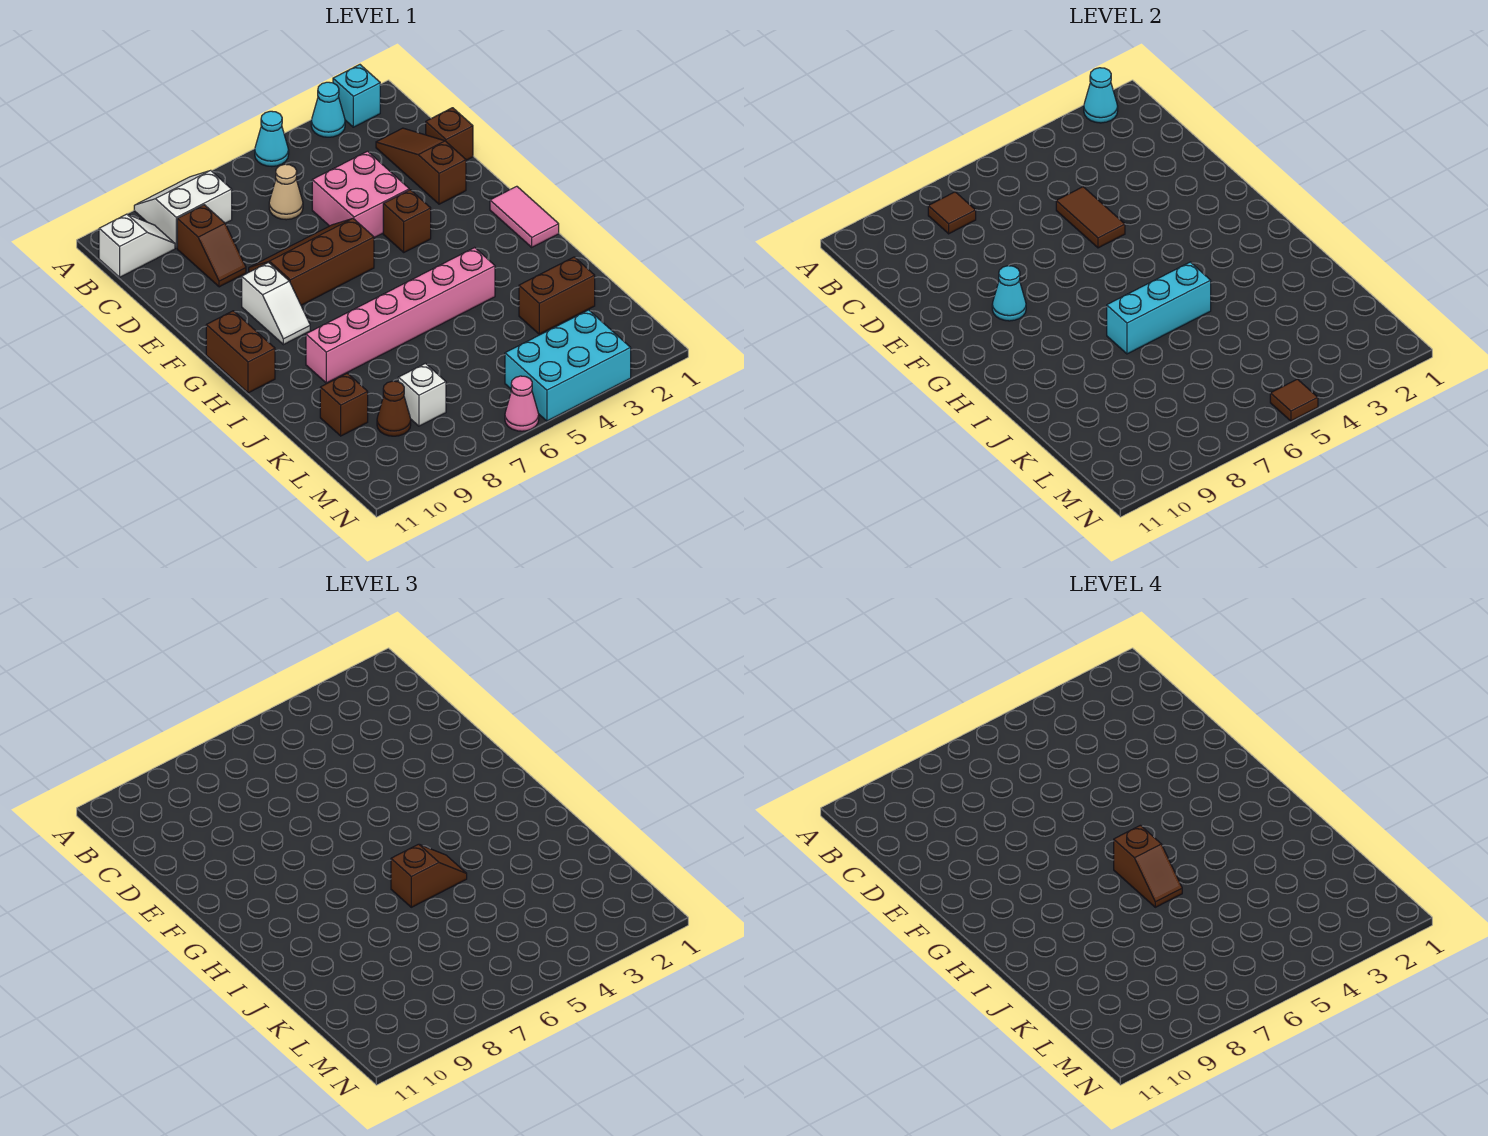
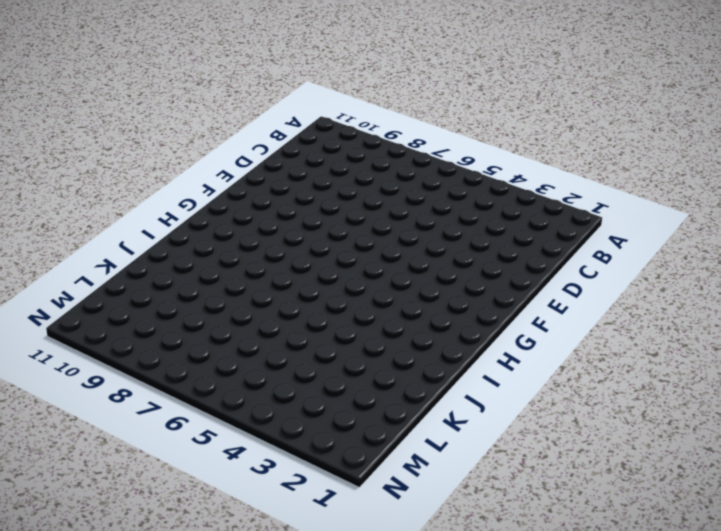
none -> cyan brick A2 level 1
none -> cyan cone A3 level 1
none -> cyan cone A5 level 1
none -> white slope A8:B9 level 1 top B

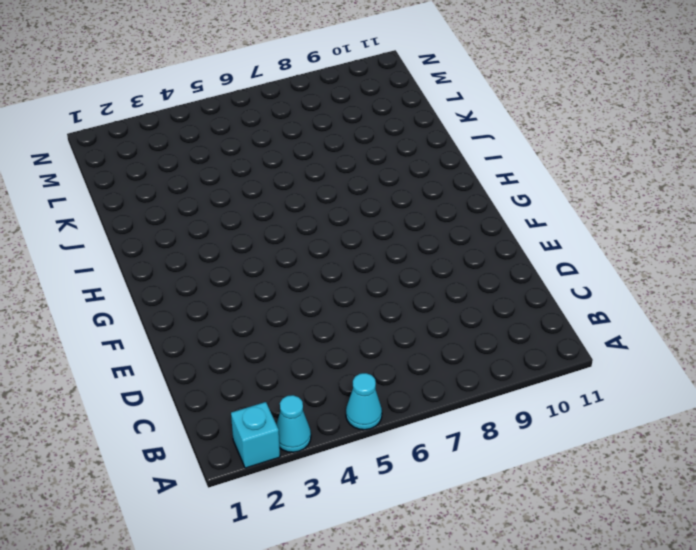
none -> white slope A8:B9 level 1 top B
none -> white slope B10:B11 level 1 top 11
none -> brown slope C2:E2 level 1 top E
none -> tan cone C6 level 1

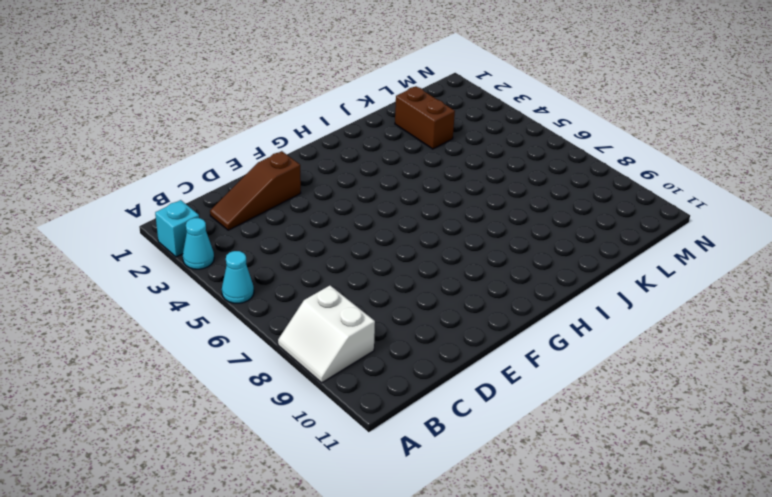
none -> white slope B10:B11 level 1 top 11
none -> tan cone C6 level 1
none -> brown slope C9:D9 level 1 top C
none -> brown brick D1 level 1

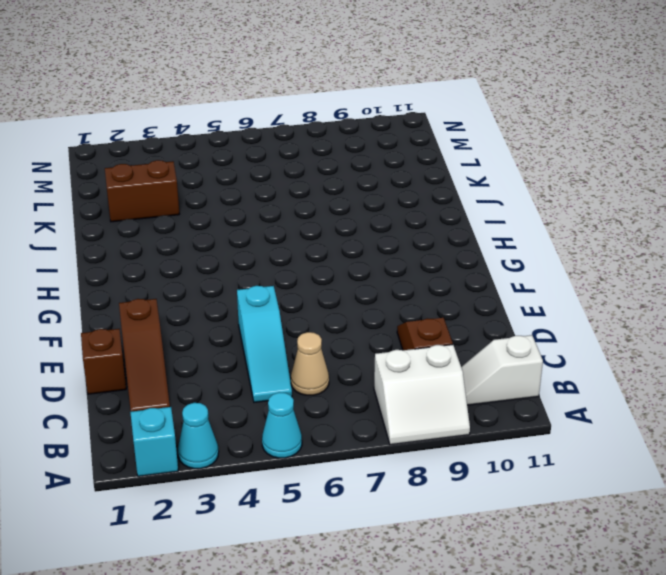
cyan slope C5:E5 level 1 top E -> pink brick D4:E5 level 1
none -> brown slope E6:F8 level 1 top F
none -> brown brick F4 level 1
none -> white slope F9:G9 level 1 top F
none -> pink tile G1:H1 level 1

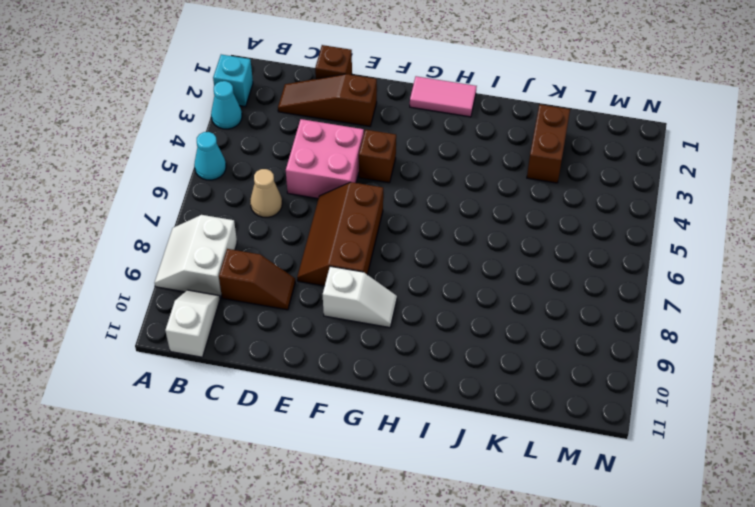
none -> brown brick G11:H11 level 1
none -> pink brick I4:I9 level 1
none -> brown brick K10 level 1
none -> white brick L8 level 1

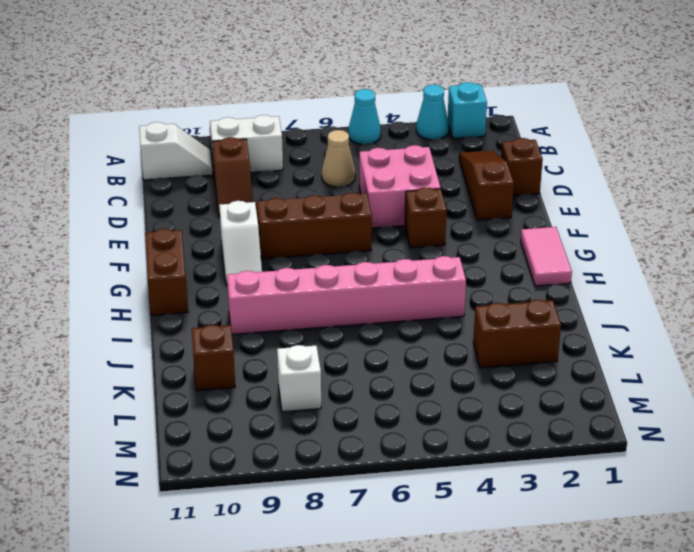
none -> brown cone L9 level 1
none -> cyan brick M3:N5 level 1
none -> pink cone N6 level 1
none -> cyan cone A2 level 2

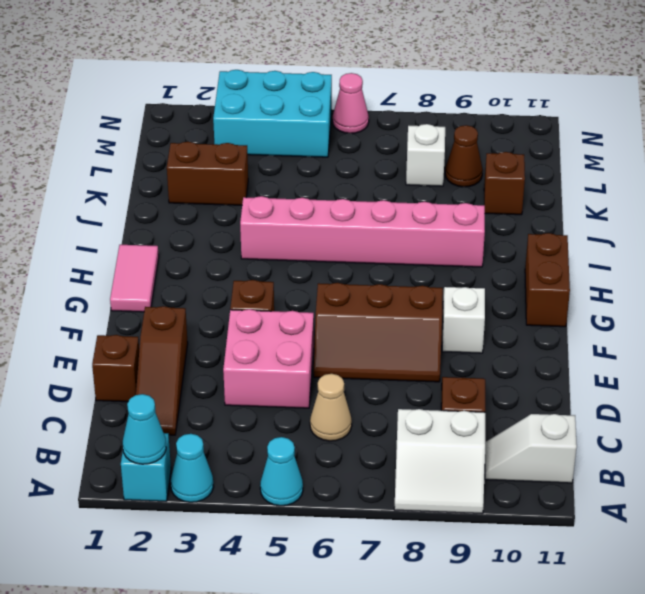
none -> brown tile B8 level 2
none -> brown tile D5:E5 level 2
none -> cyan cone F9 level 2
none -> cyan brick I5:I7 level 2

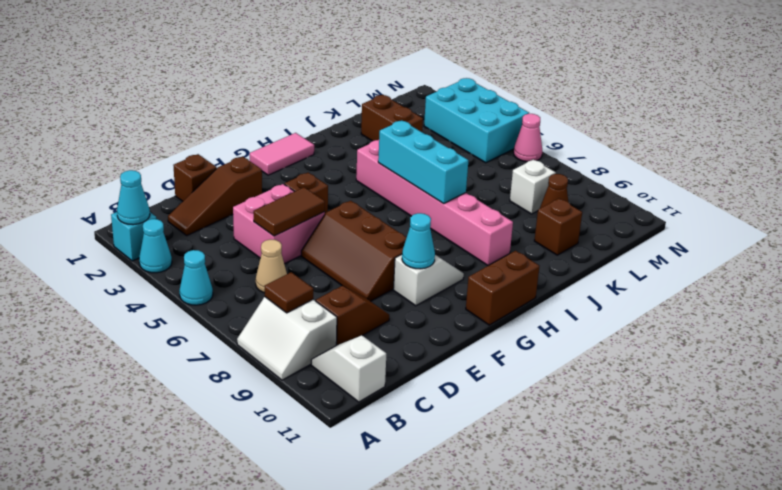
none -> brown tile N5 level 2
none -> brown slope I5:I6 level 3 top 6
none -> brown slope H6:I6 level 4 top H

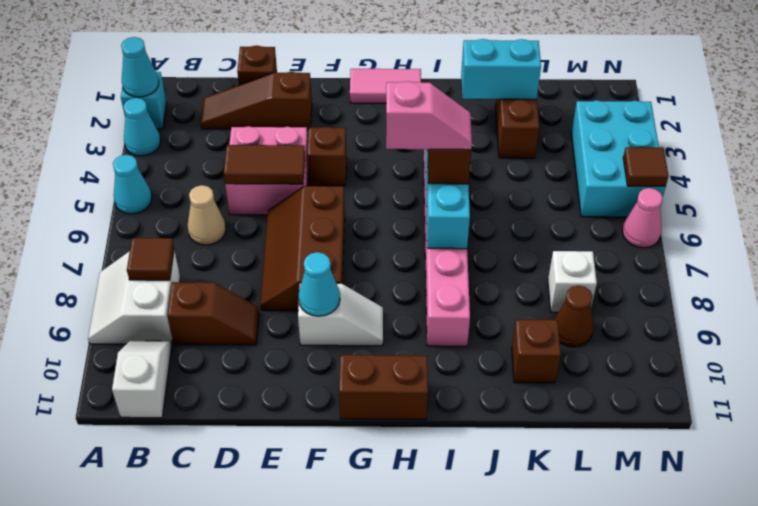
pink slope H6:I6 level 4 top H -> brown slope H6:I6 level 4 top H
cyan brick J2:K2 level 2 -> none

